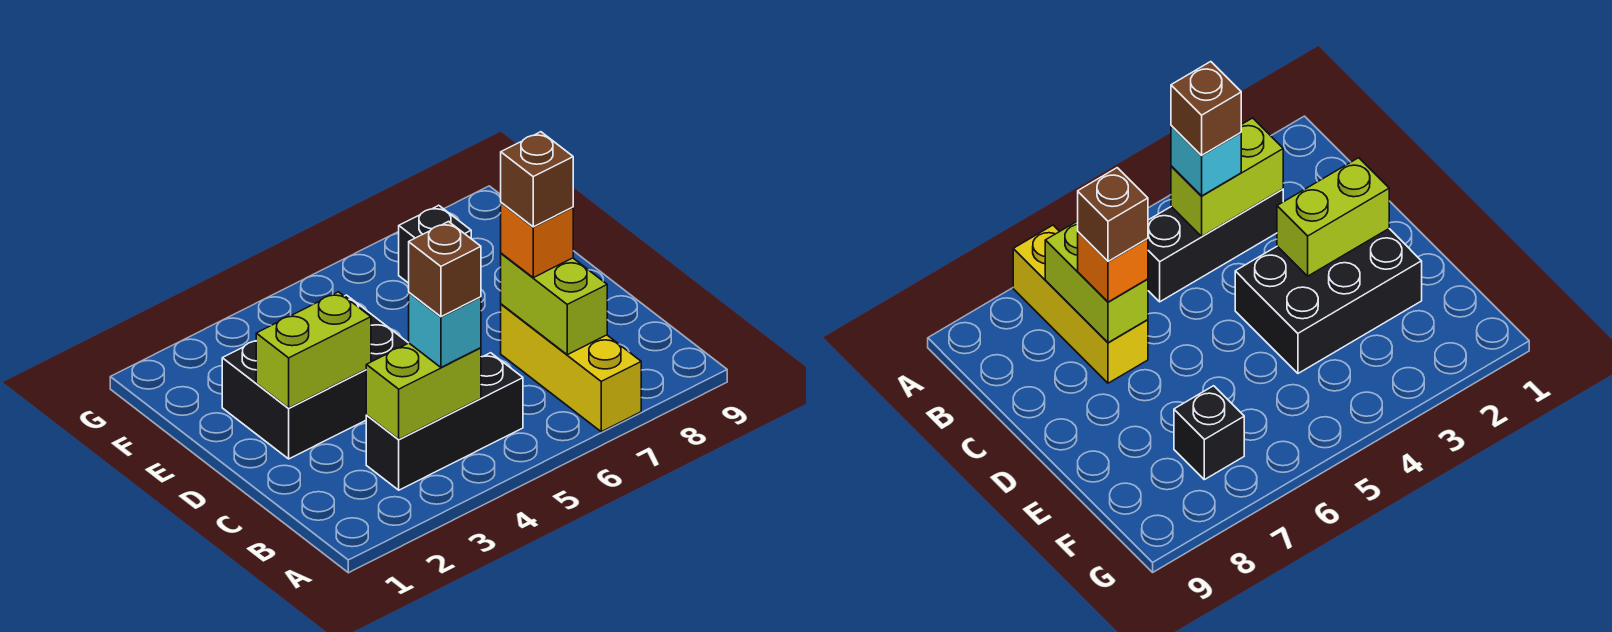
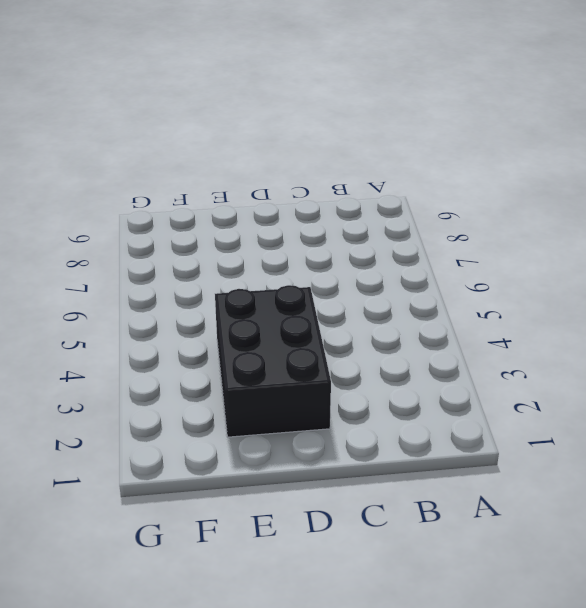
none -> yellow brick A7:C7 level 1
none -> black brick B3:B5 level 1

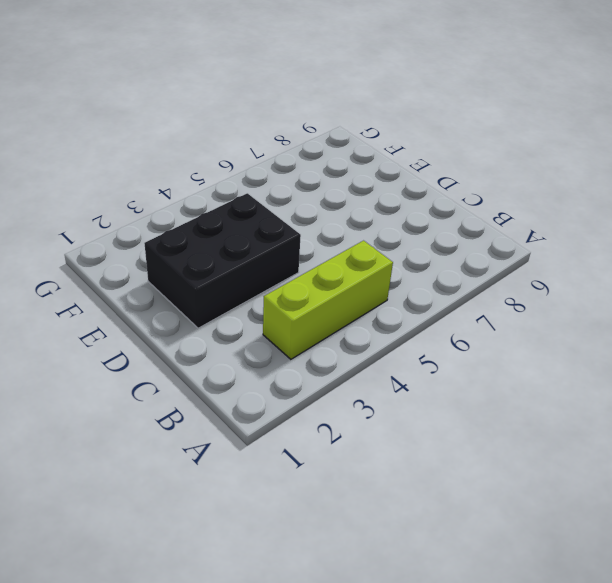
lime brick B3:B5 level 1 -> black brick B3:B5 level 1
none -> yellow brick A7:C7 level 1
none -> black brick F7 level 1

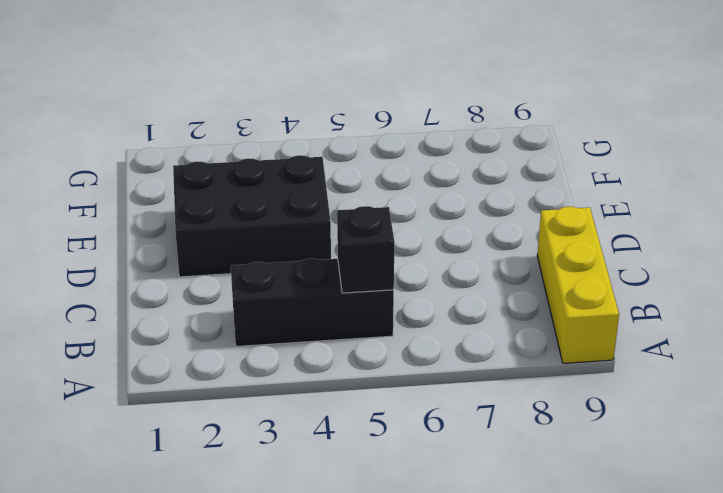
yellow brick A9:C9 level 1 -> yellow brick A7:C7 level 1
black brick B5 level 2 -> black brick F7 level 1
none -> lime brick B3:B4 level 2
none -> lime brick B7:C7 level 2

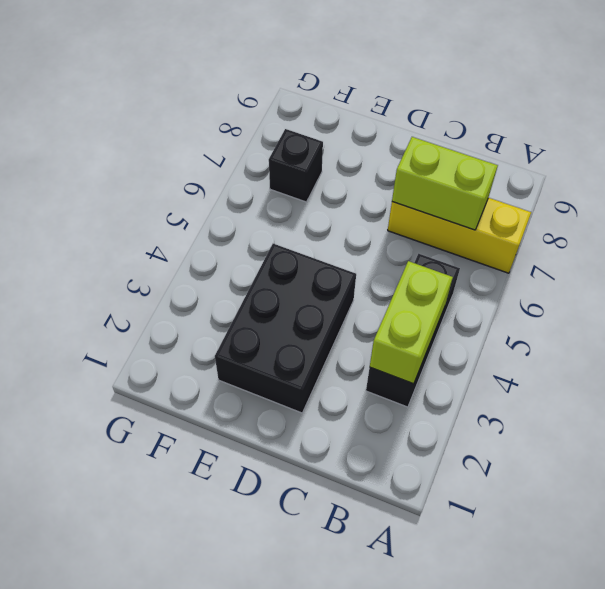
none -> lime brick D2:D3 level 2
none -> cyan brick B4 level 3

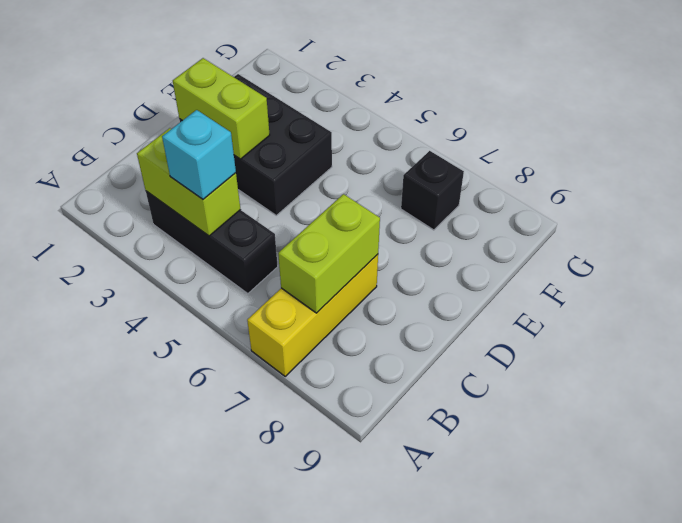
none -> orange brick C7 level 3
none -> brown brick B4 level 4

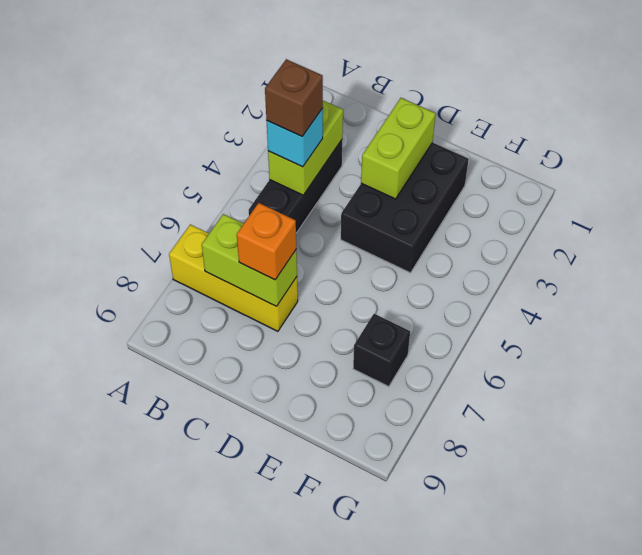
none -> brown brick C7 level 4

